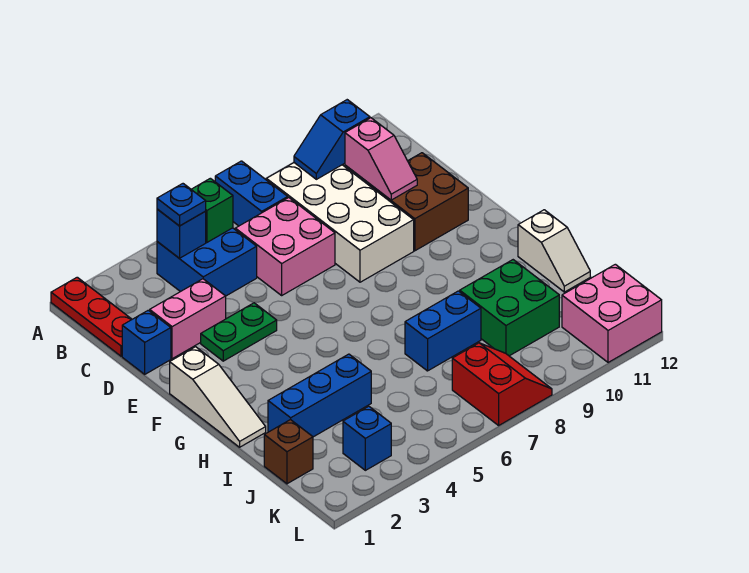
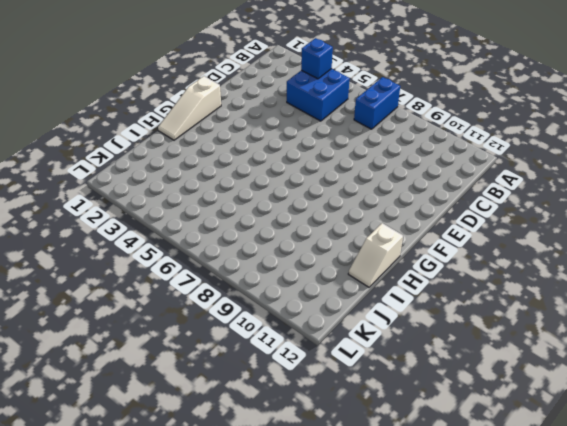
none -> red plate A1:C1 level 1
none -> white brick B8:E9 level 1
none -> pink brick C6:D7 level 1

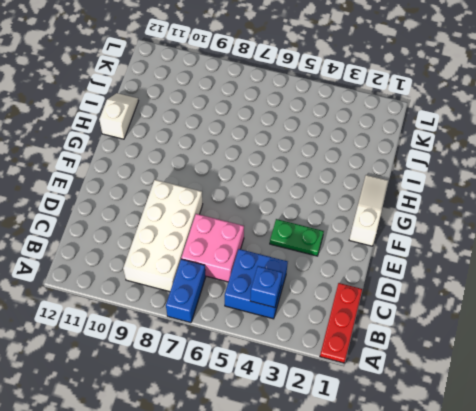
none -> blue brick D1 level 1
none -> pink brick D2:D3 level 1
none -> brown brick D10:E11 level 1

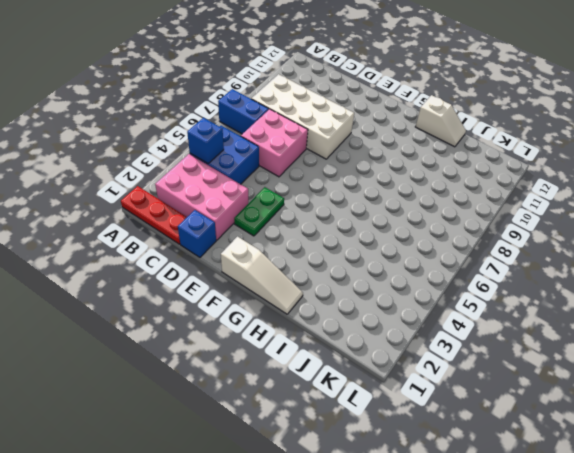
pink brick B2:D3 level 1 -> pink brick D2:D3 level 1
none -> brown brick D10:E11 level 1
none -> blue brick I2:I4 level 1
none -> blue brick I7:I8 level 1

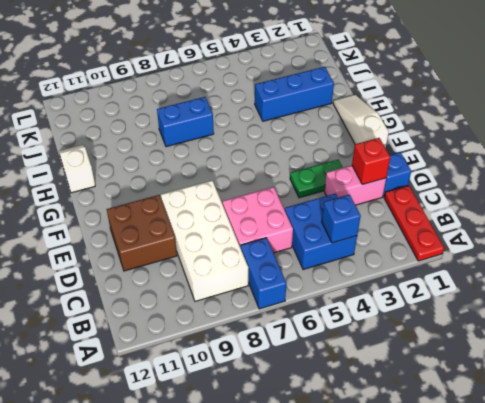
red brick D2 level 2 -> none
none -> green brick I9:J10 level 1
none -> brown brick J1 level 1
none -> blue brick K3 level 1

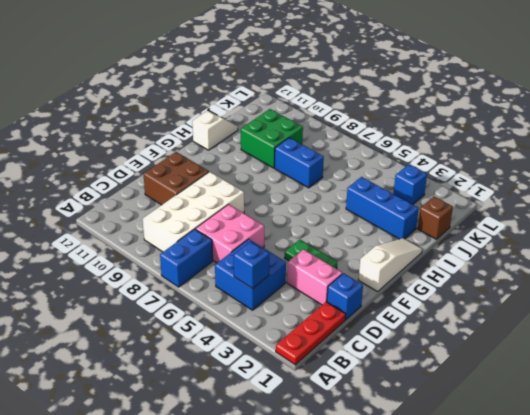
none -> red slope K7:L8 level 1 top 7
none -> pink brick K11:L12 level 1
none -> green brick B5 level 2

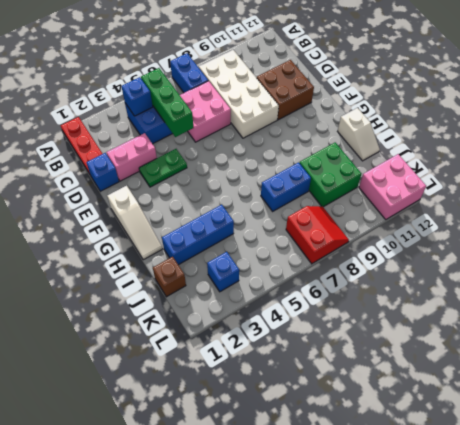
green brick B5:D5 level 2 -> green brick B5 level 2
none -> blue slope B9:B10 level 2 top 10
none -> pink slope C10:D10 level 2 top C
none -> blue plate B4 level 3

